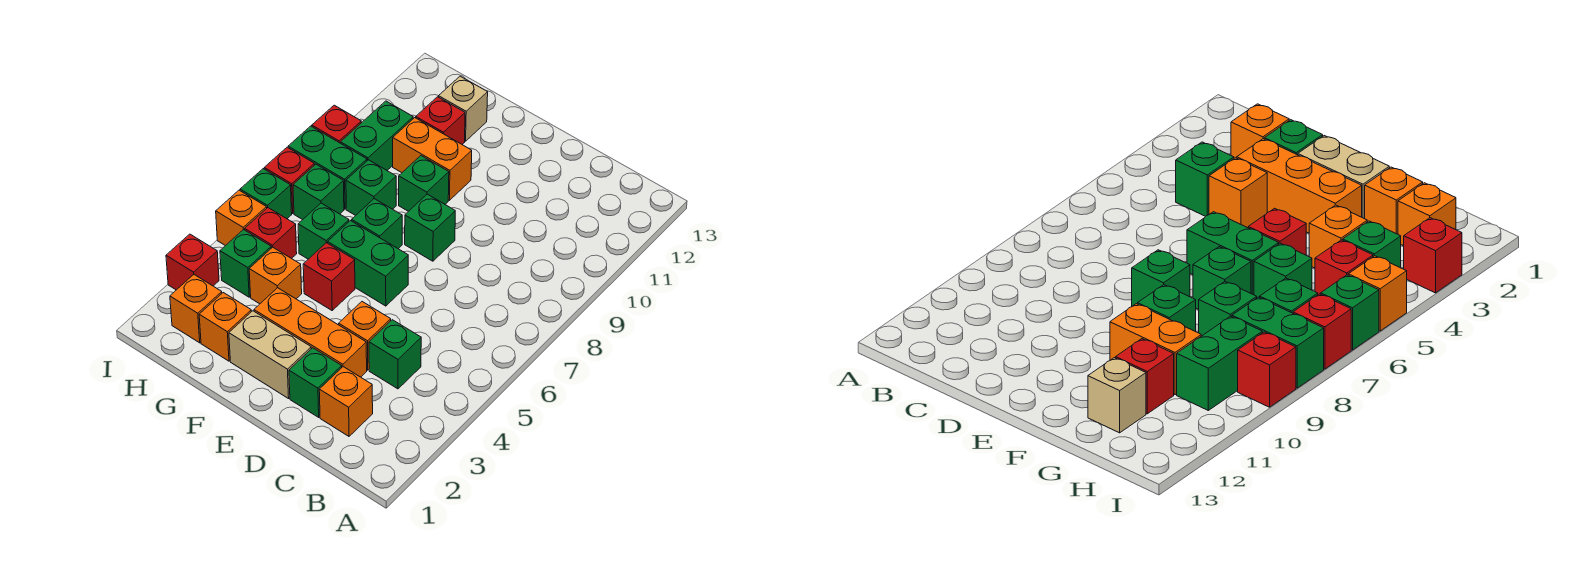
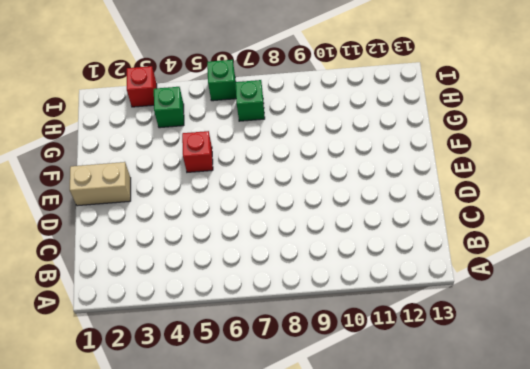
tan brick E1:E2 level 1 -> tan brick E2:F2 level 1
none -> orange brick C2 level 1
none -> green brick C4 level 1
none -> green brick D2 level 1

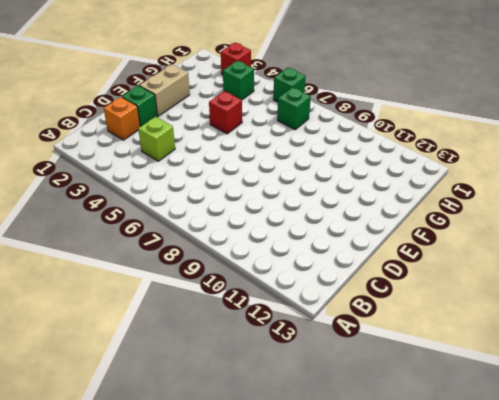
lime brick C4 level 1 -> green brick C4 level 1
none -> orange brick D3:F3 level 1
none -> orange brick D4 level 1
none -> green brick E6:F6 level 1

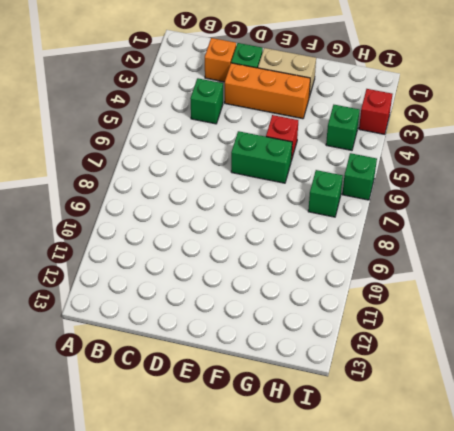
none -> orange brick D4 level 1
none -> green brick E8 level 1
none -> green brick F7 level 1

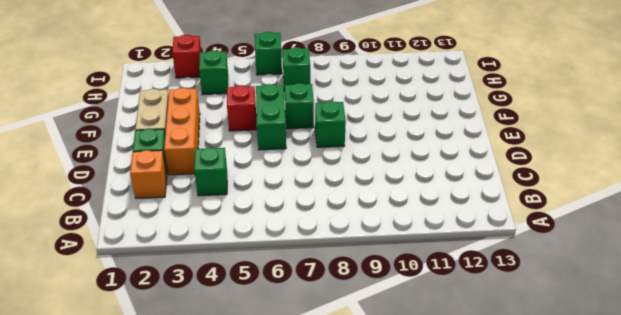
none -> orange brick D4 level 1
none -> green brick F9 level 1
none -> orange brick F10:G10 level 1

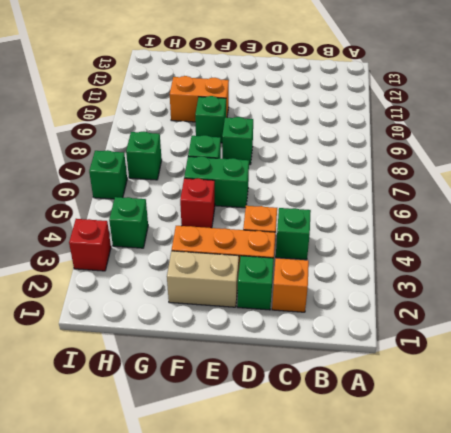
none -> orange brick G2 level 1
none -> orange brick G4 level 1
none -> green brick G6 level 1

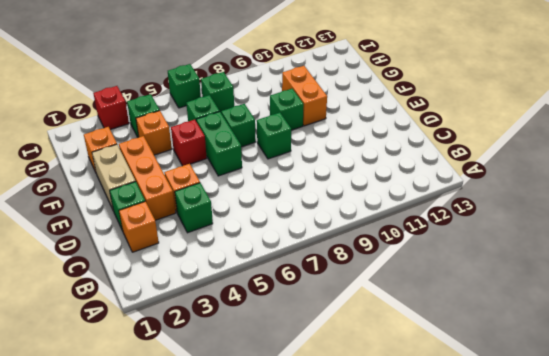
none -> green brick G8 level 1
none -> red brick G11 level 1
none -> tan brick G12 level 1

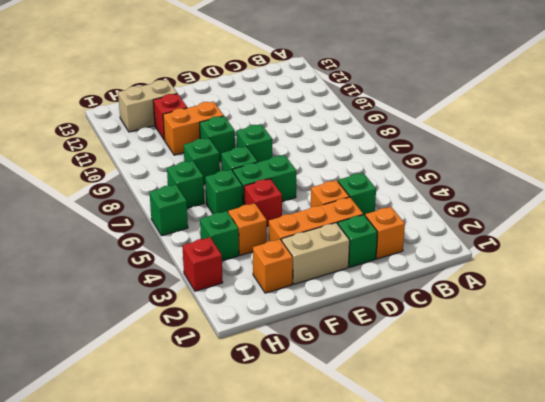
tan brick G12:H12 level 1 -> tan brick G12 level 1
none -> orange brick H2 level 1
none -> red brick H5 level 1
none -> green brick H8:I8 level 1

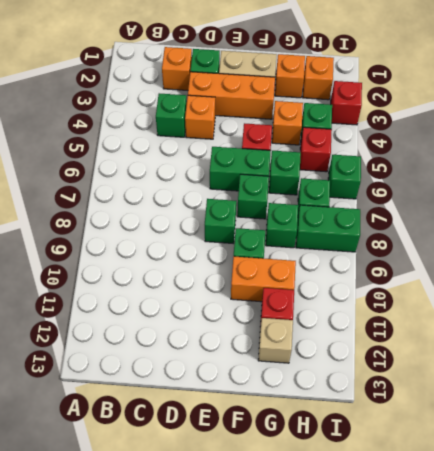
none -> green brick H9:H10 level 1
none -> orange brick I5 level 1
none -> red brick I7 level 1

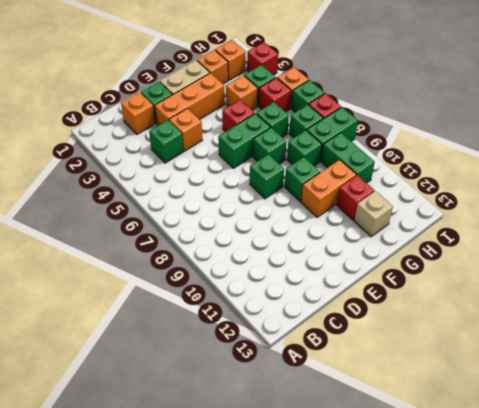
none -> red brick I9 level 1

